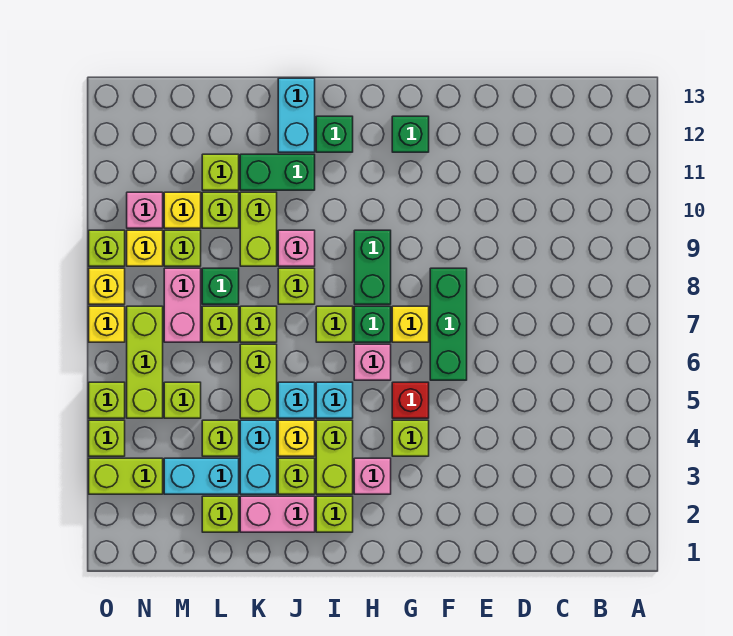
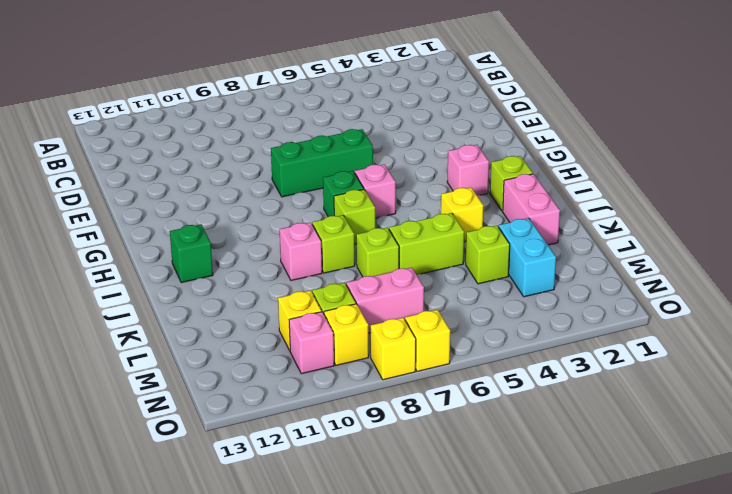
none -> lime brick G4 level 1
none -> red brick G5 level 1
none -> yellow brick G7 level 1
none -> green brick G12 level 1

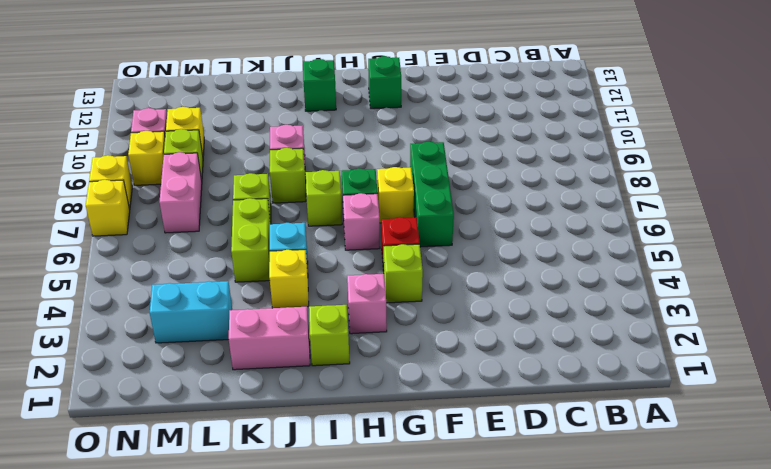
none -> green brick H8:H9 level 1
none -> lime brick I3:I4 level 1
none -> cyan brick I5 level 1
none -> lime brick J3 level 1

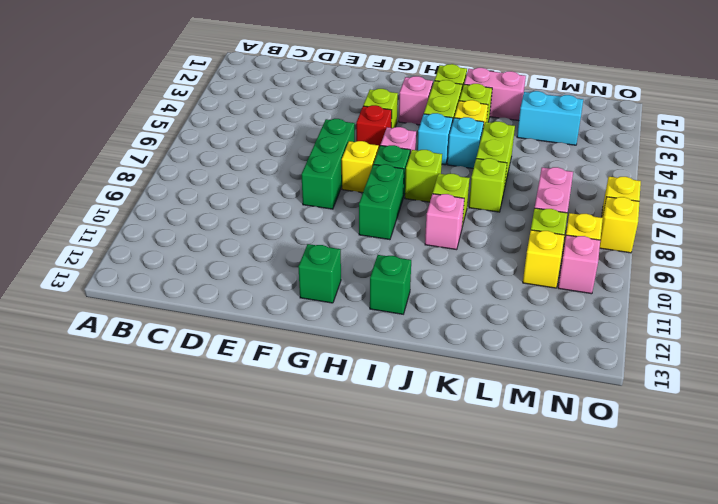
none -> green brick J11:K11 level 1
none -> cyan brick J12:J13 level 1
none -> cyan brick K3:K4 level 1
none -> lime brick K9:K10 level 1

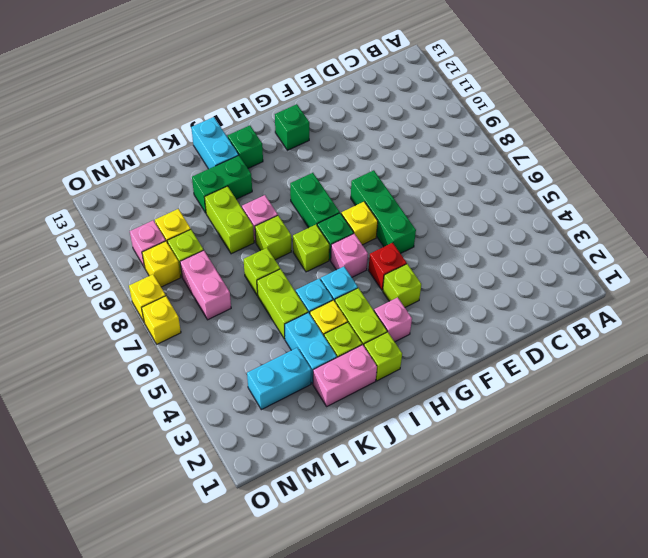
none -> lime brick L2 level 1
none -> lime brick L4 level 1
none -> lime brick L7 level 1
none -> green brick L8 level 1

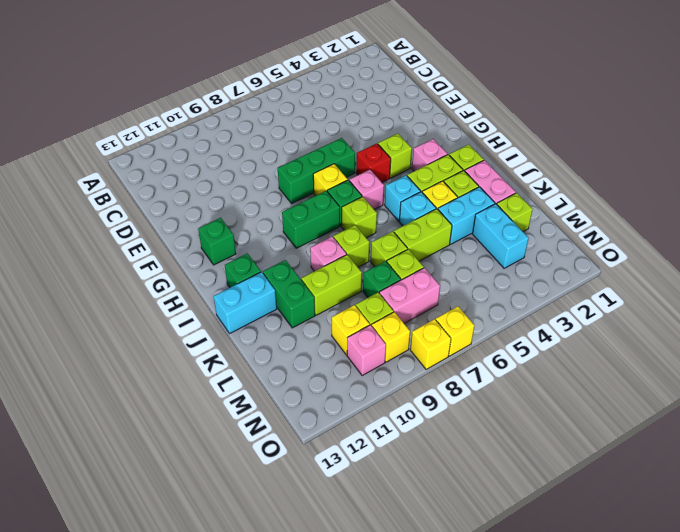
none -> lime brick L4 level 1
none -> lime brick L10 level 1
none -> lime brick L11 level 1
none -> lime brick M5 level 1

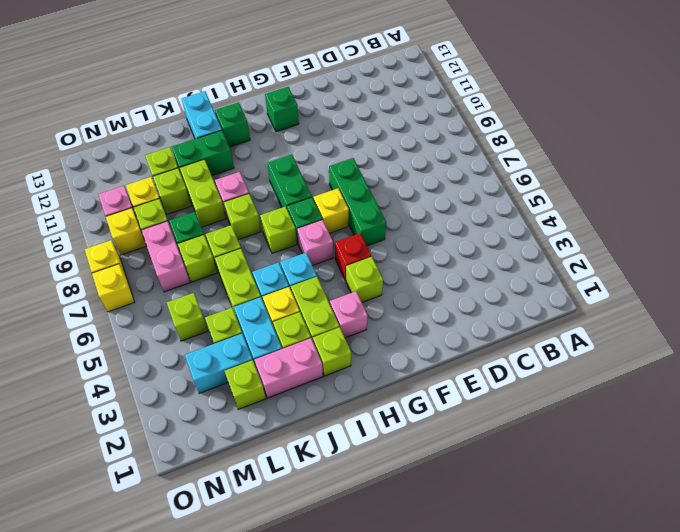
none -> lime brick N3:O3 level 1
none -> lime brick N5:N7 level 1
none -> lime brick O4 level 1
none -> lime brick O5 level 1

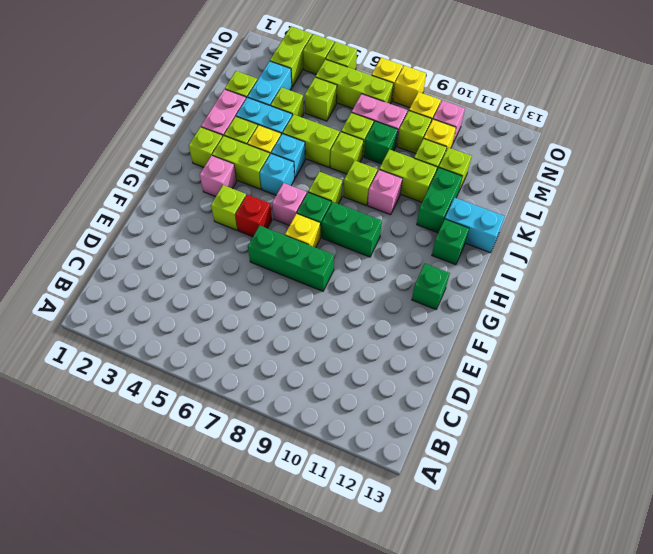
none -> lime brick O9 level 1

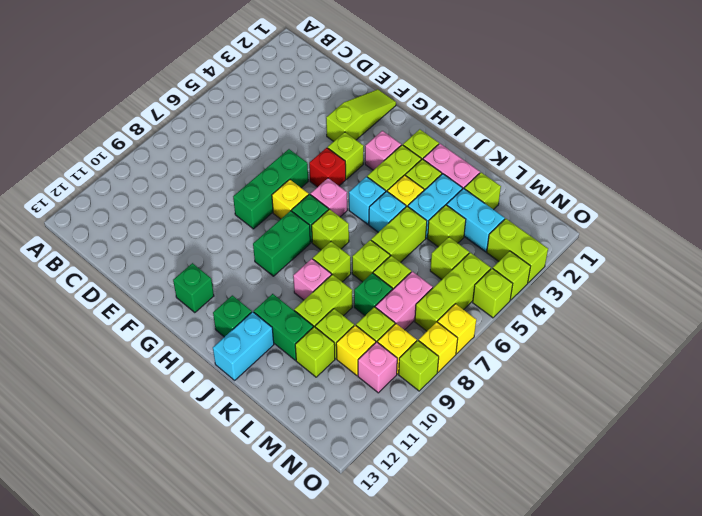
lime slope F1:F3 level 1 top 3 -> none

